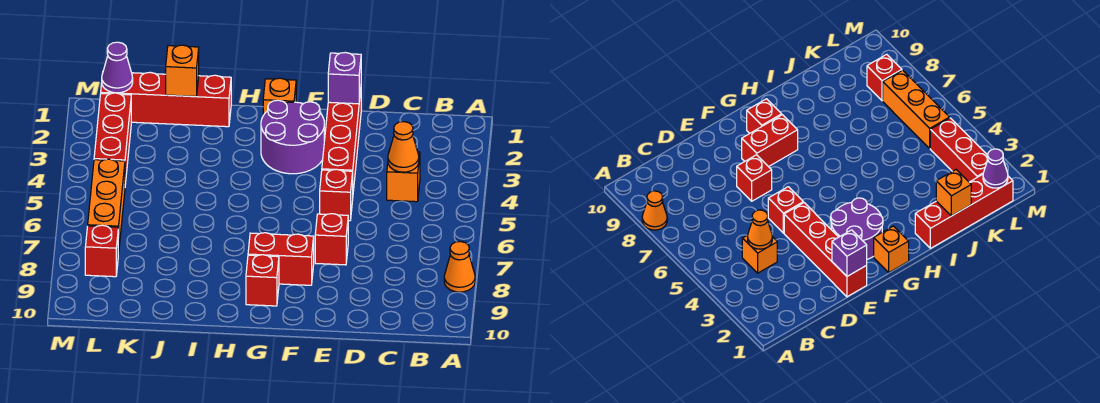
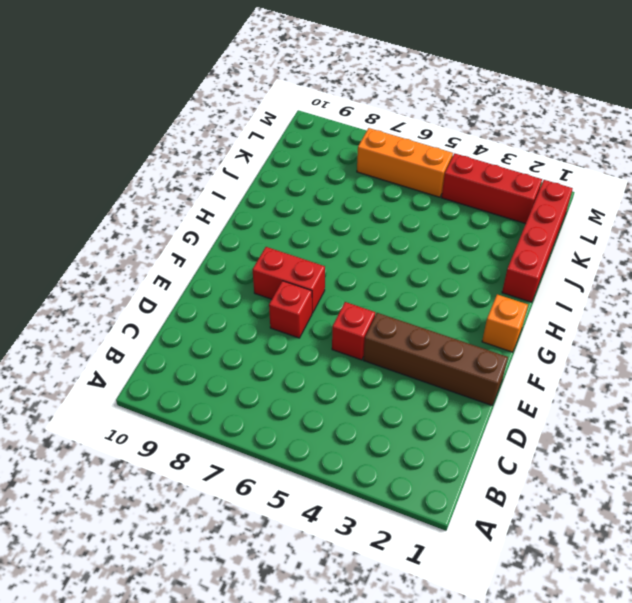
brown brick E1:E4 level 1 -> red brick E1:E4 level 1
red brick F7:F8 level 1 -> red brick F8:G8 level 1
none -> orange cone A8 level 1
none -> orange brick C4 level 1
none -> purple round brick F2:G3 level 1

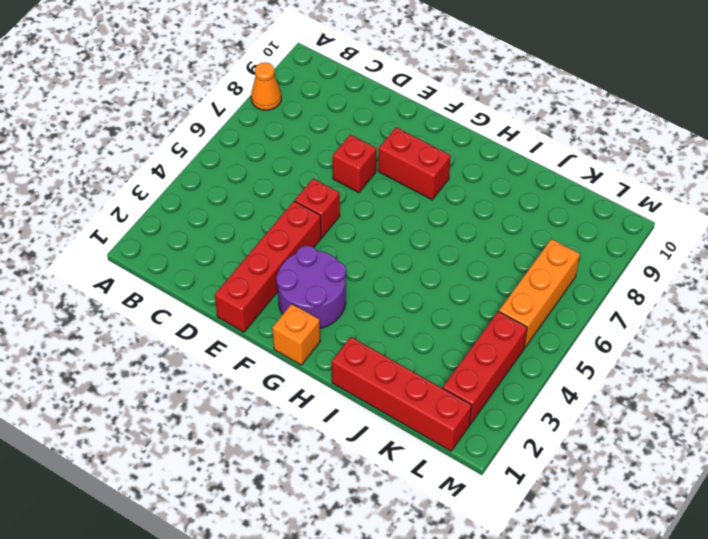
none -> orange brick C4 level 1
none -> red brick G9 level 1
none -> red brick L8 level 1

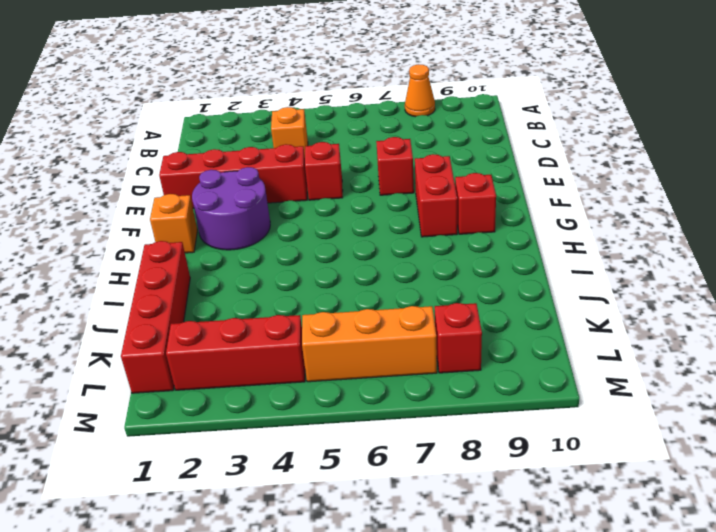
none -> orange cone C4 level 2
none -> purple brick E1 level 2
none -> orange brick J1 level 2

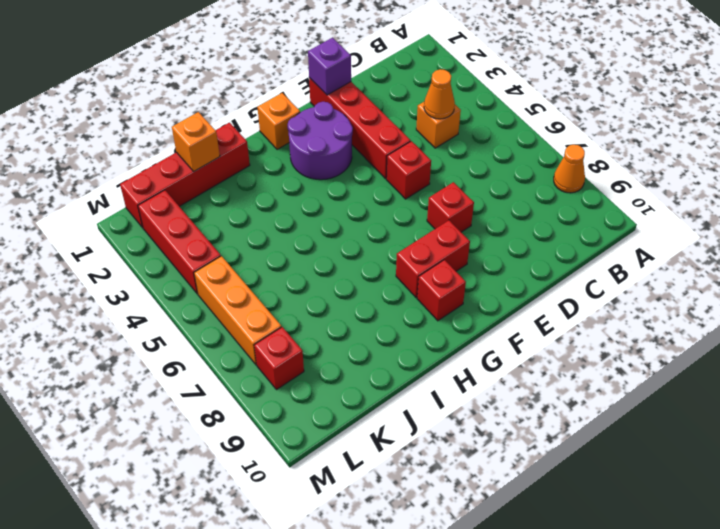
none -> purple cone L1 level 2

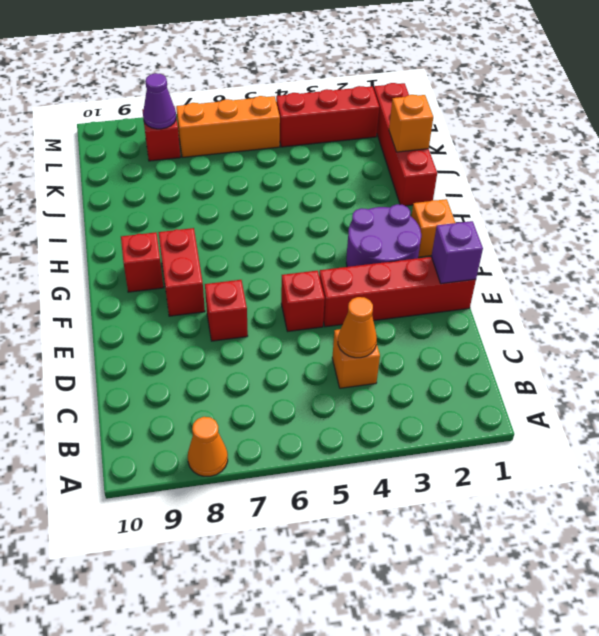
purple cone L8 level 2 -> purple cone L1 level 2

